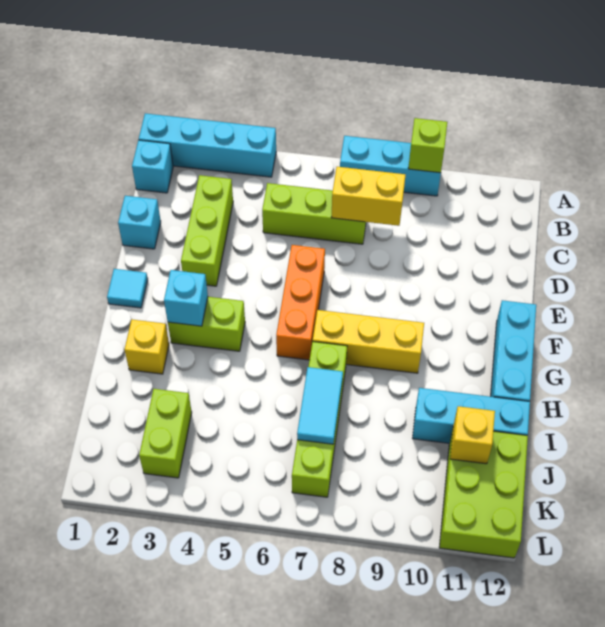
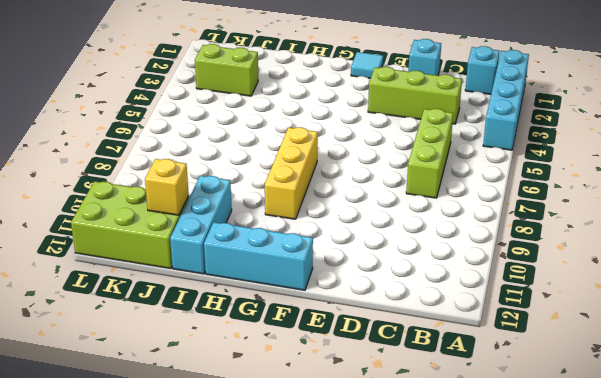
none -> cyan brick A7:A9 level 1
none -> orange brick E6:G6 level 1
none -> lime brick G3:G4 level 1

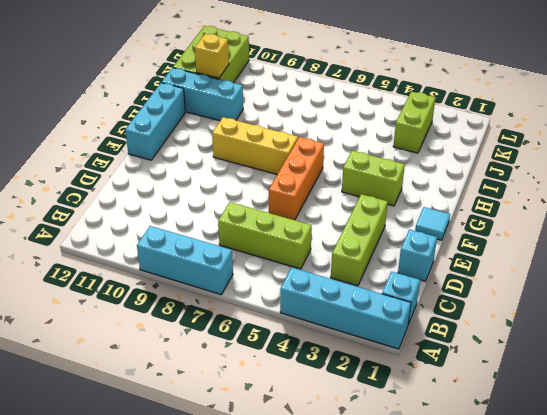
none -> yellow brick H2 level 1
none -> lime brick H7:K7 level 1
none -> lime brick A9 level 2

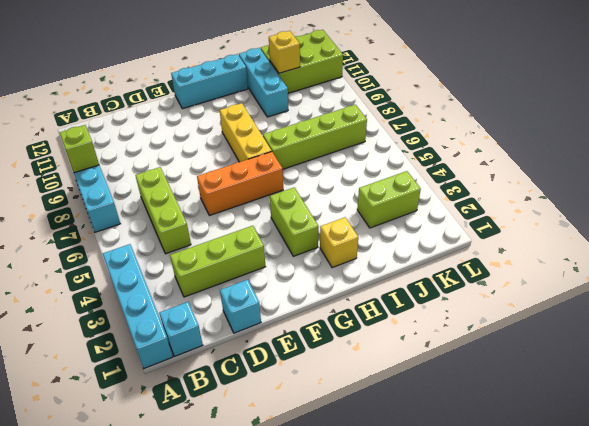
none -> cyan tile F1 level 1
none -> yellow brick C7:C8 level 2
none -> cyan brick G3 level 2

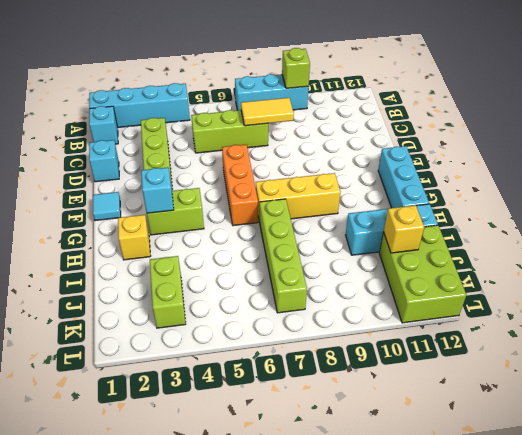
yellow tile C7:C8 level 2 -> yellow brick C7:C8 level 2
none -> cyan tile I7:J7 level 2

